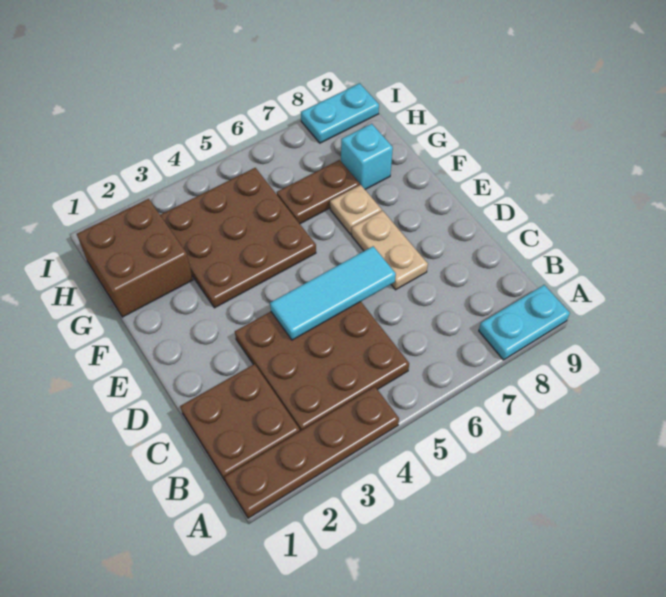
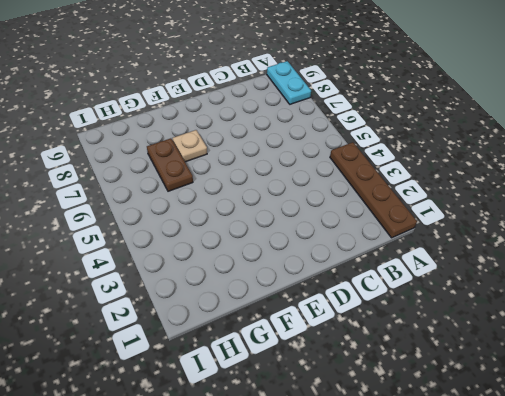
none -> brown plate B1:C2 level 1
none -> brown plate B3:D5 level 1
none -> tan plate D7:E7 level 1

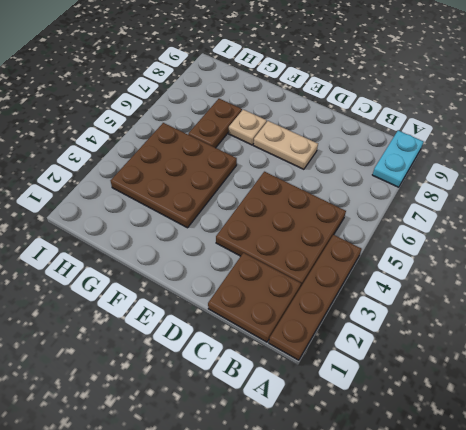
none -> brown brick G1:H2 level 1
none -> cyan brick G8 level 1
none -> cyan plate I8:I9 level 1

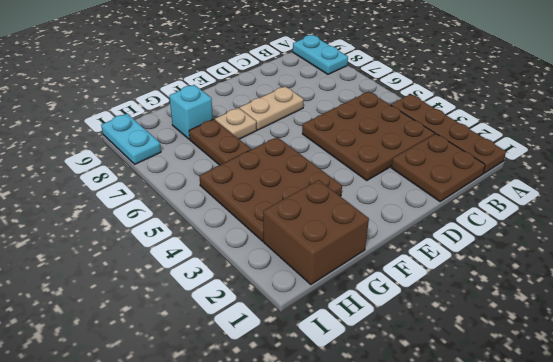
none -> cyan tile D4:D6 level 2

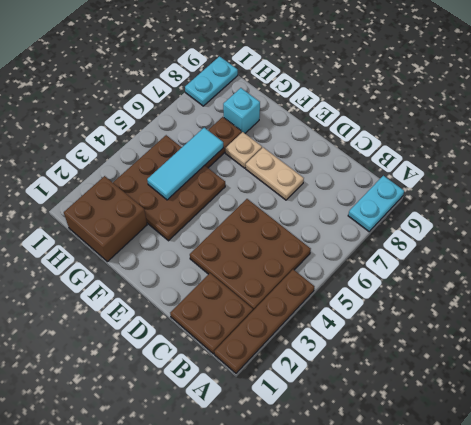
cyan tile G4:G6 level 2 -> cyan tile D4:D6 level 2

